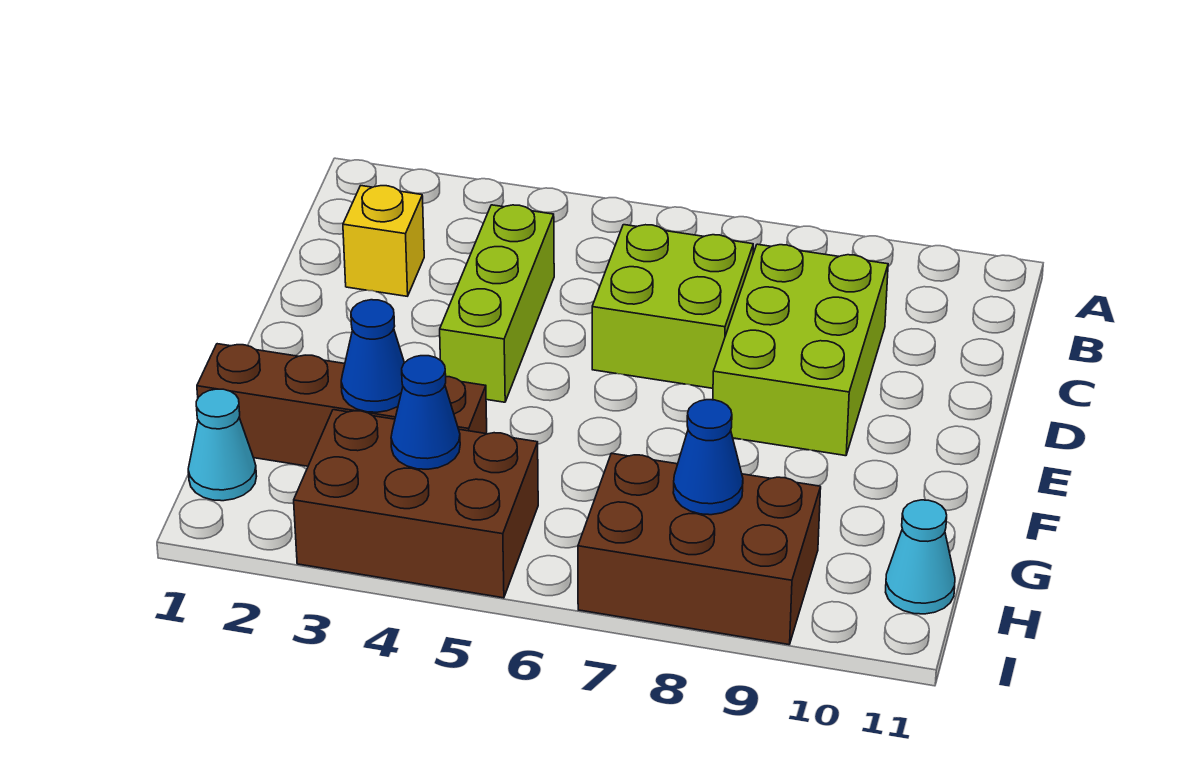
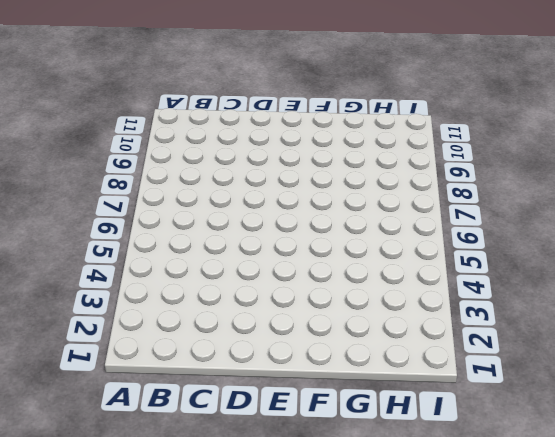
none -> yellow brick C2 level 1
none -> lime brick C4:E4 level 1
none -> lime brick C6:D7 level 1

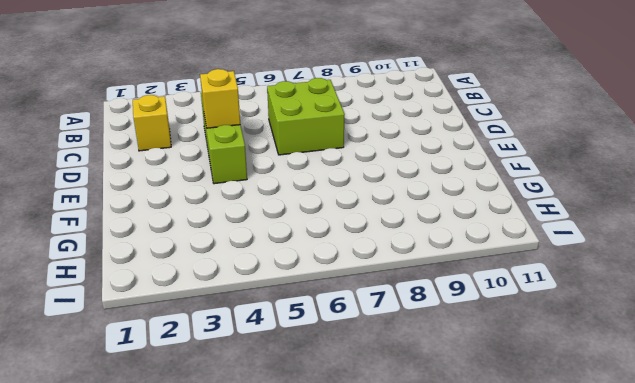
yellow brick D4 level 2 -> none
none -> lime brick C8:E9 level 1
none -> brown brick G1:G4 level 1
none -> cyan cone H1 level 1

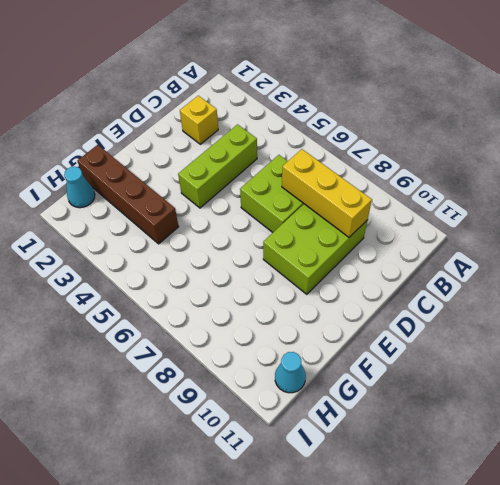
yellow brick C7:C9 level 2 -> none
none -> brown brick H3:I5 level 1
none -> brown brick H7:I9 level 1
none -> blue cone G3 level 2

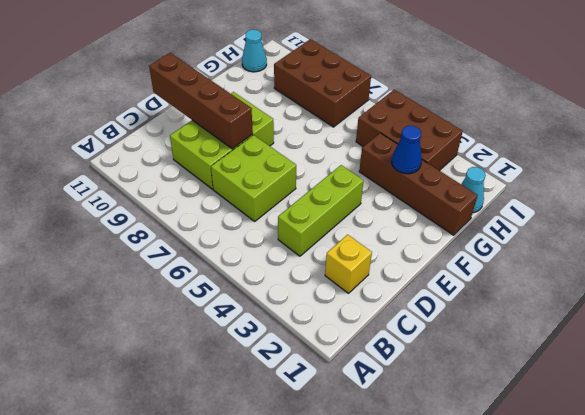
brown brick D8:D11 level 2 -> none
none -> blue cone H4 level 2
none -> blue cone H8 level 2

